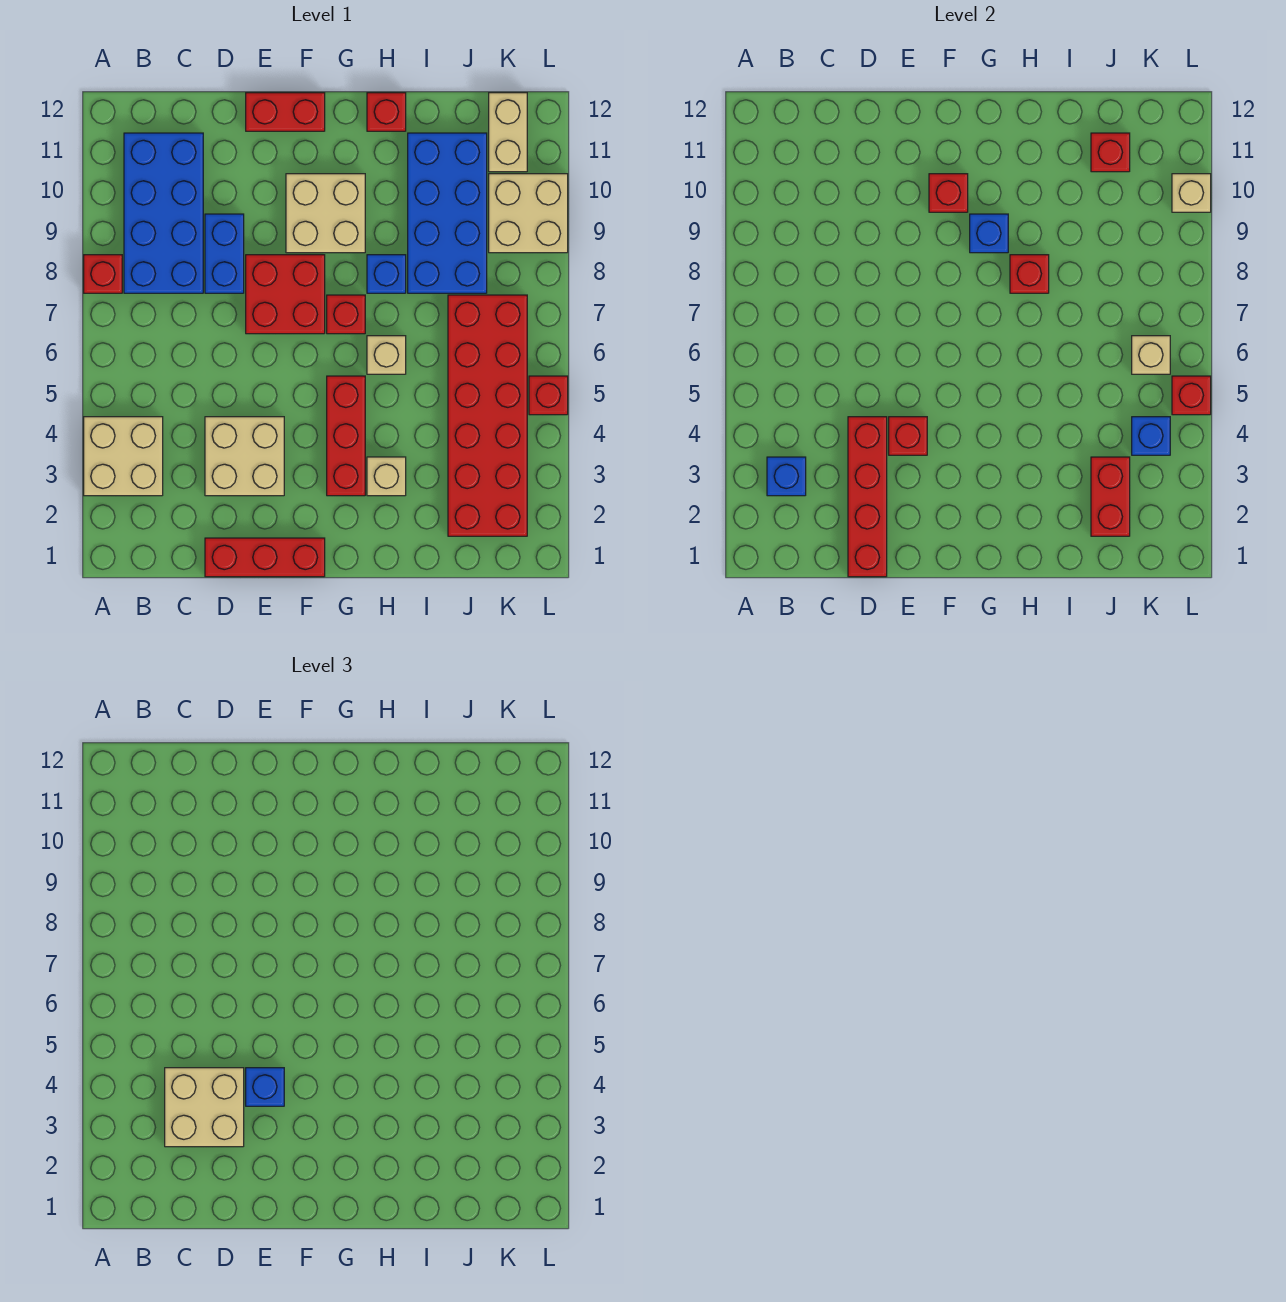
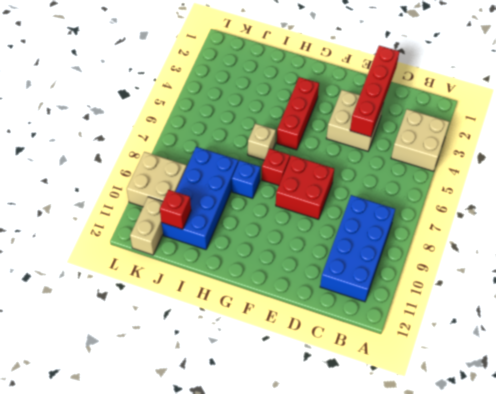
none -> red brick A8 level 1
none -> red brick D1:F1 level 1
none -> blue brick D8:D9 level 1
none -> red brick E12:F12 level 1

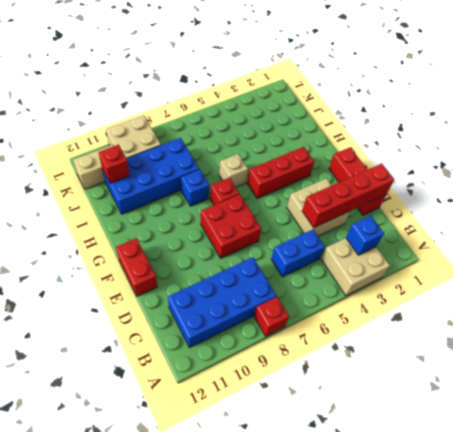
blue brick C5:C6 level 1 -> blue brick D8:D9 level 1
none -> tan brick F9:G10 level 1
none -> tan brick H3 level 1
none -> red brick H12 level 1
none -> red brick J2:K7 level 1

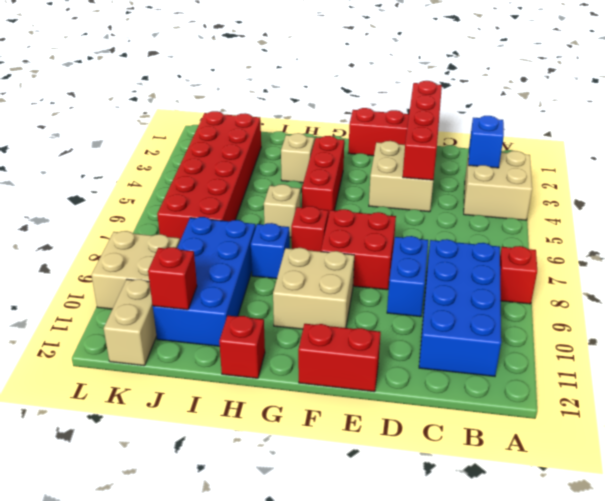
none -> red brick L5 level 1
none -> red brick E4 level 2
none -> red brick F10 level 2
none -> blue brick G9 level 2

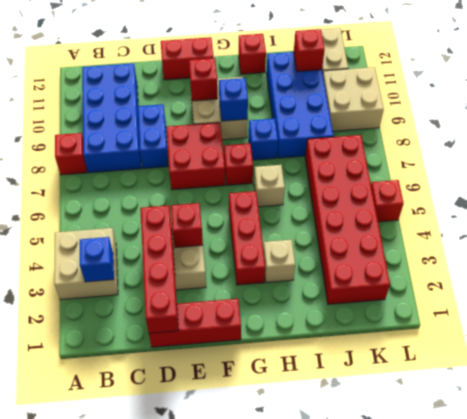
none -> red brick H8 level 2
none -> red brick J2:J3 level 2
none -> blue brick K4 level 2
none -> tan brick K6 level 2

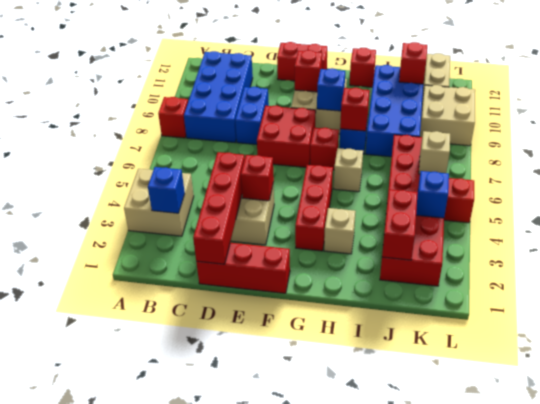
none -> red brick L5 level 2
none -> tan brick L10 level 2
none -> tan brick C3:D4 level 3
none -> blue brick E4 level 3

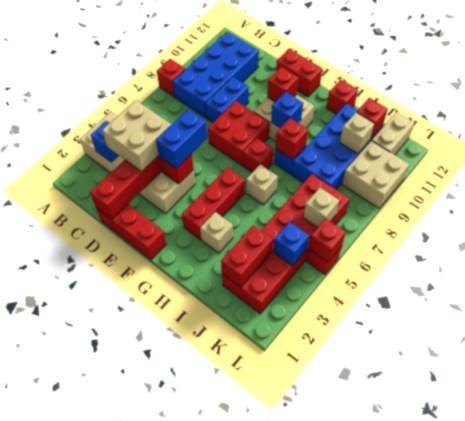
blue brick E4:E5 level 3 -> blue brick E4 level 3
tan brick J10 level 2 -> tan brick L10 level 2

